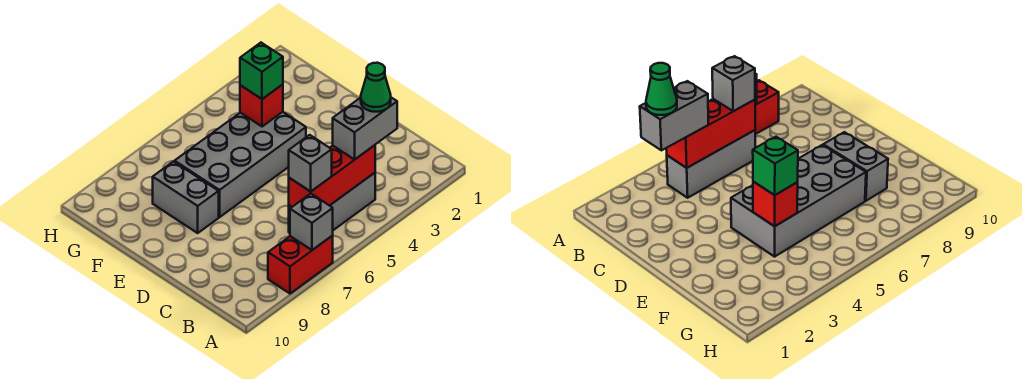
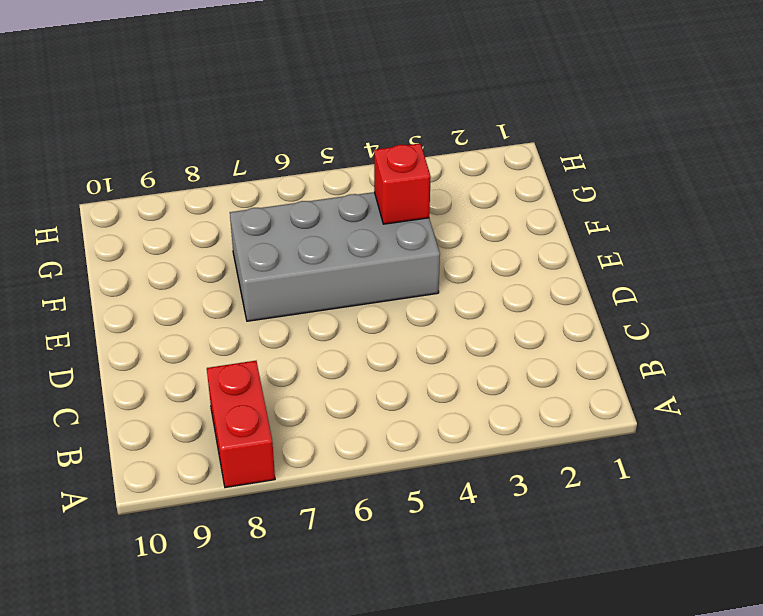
red brick A8:B8 level 1 -> red brick A7:A8 level 1
none -> grey brick B4:B6 level 1
none -> grey brick E8:F8 level 1

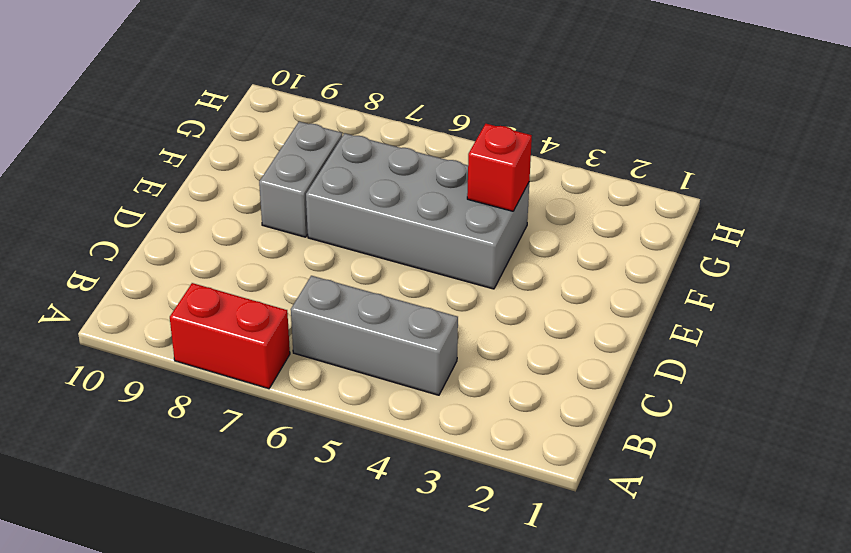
none -> grey brick A7 level 2
none -> red brick B4:B6 level 2

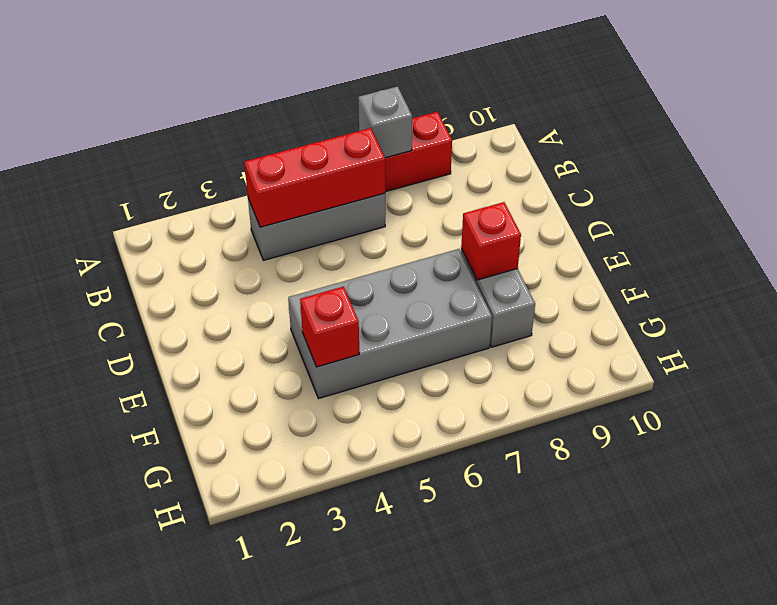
red brick E8 level 2 -> none
none -> grey brick B3:B4 level 3
none -> grey brick B6 level 3

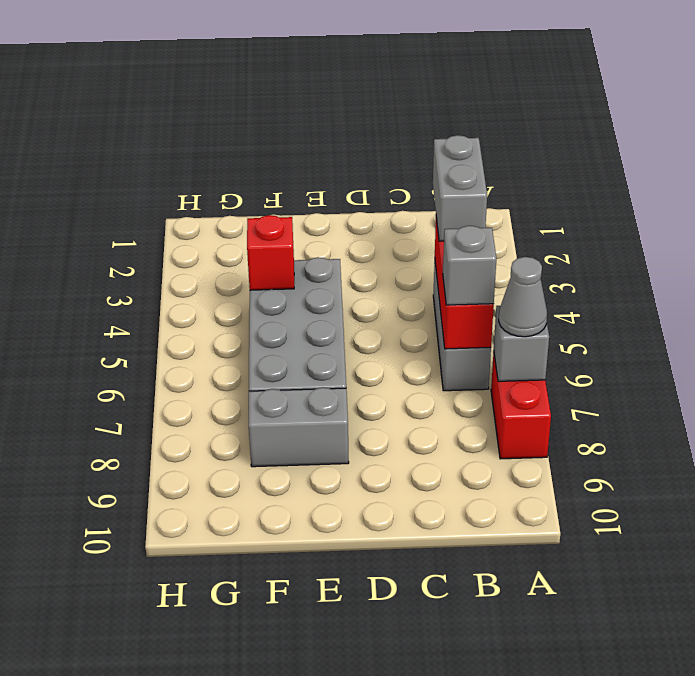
grey cone A7 level 3 -> none
none -> green brick F4 level 3
none -> green cone B3 level 4

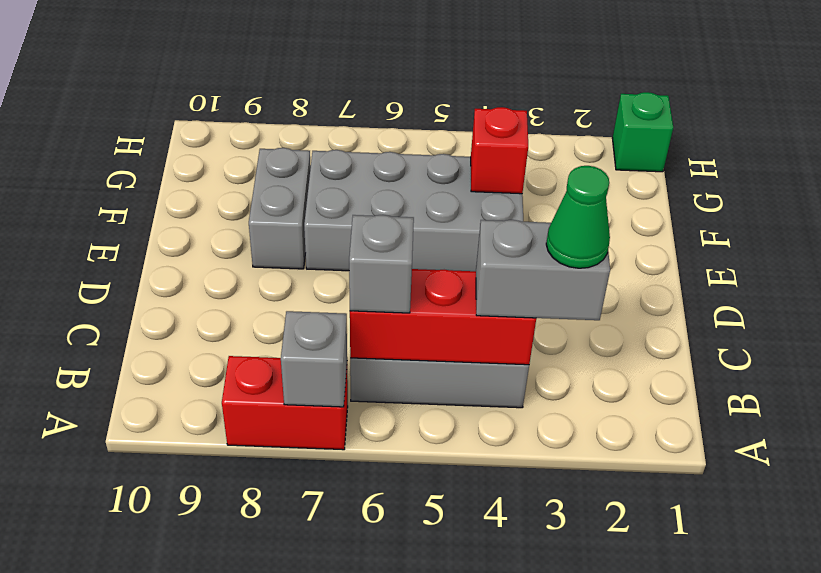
green brick H1 level 1 -> green brick F4 level 3

